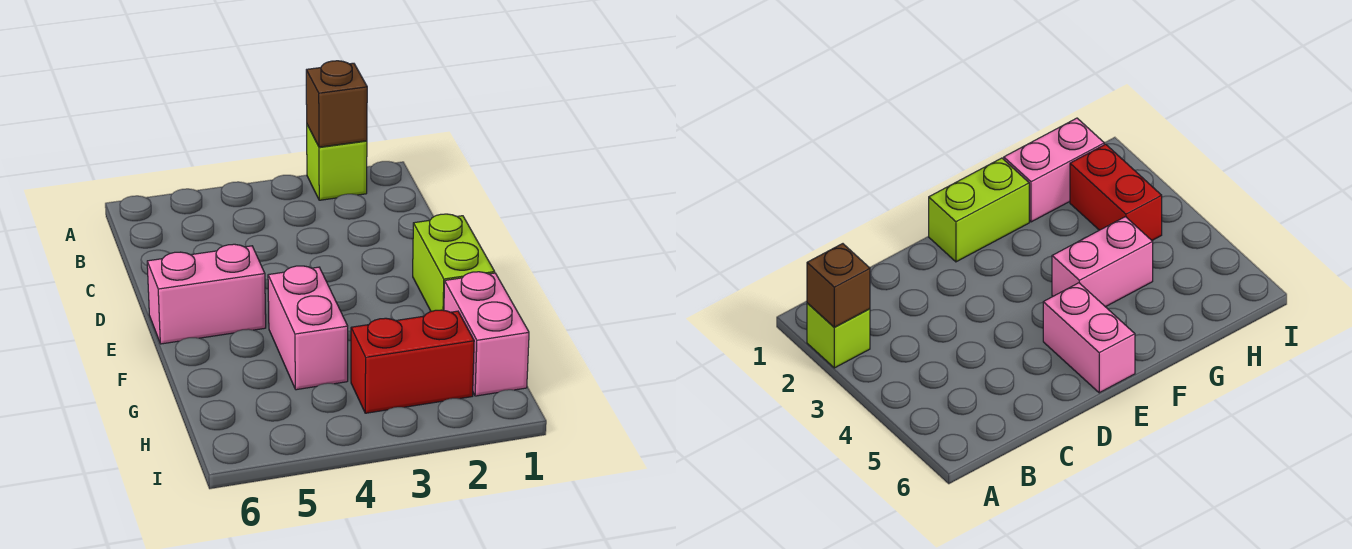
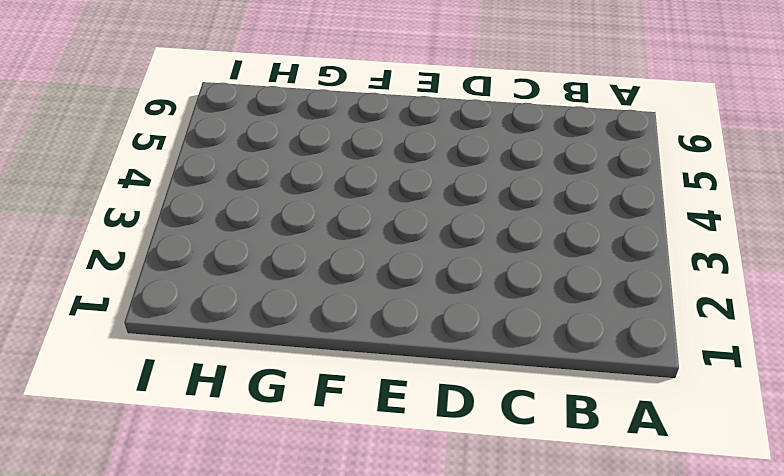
none -> lime brick A2 level 1
none -> lime brick E1:F1 level 1

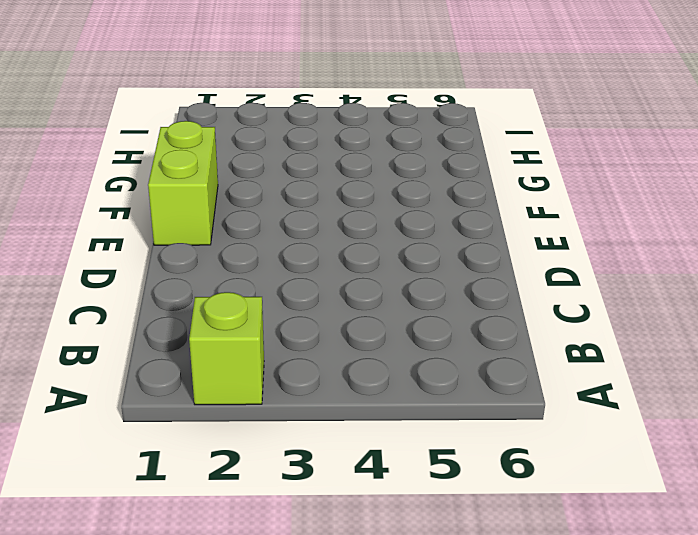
none -> pink brick E5:E6 level 1
none -> pink brick F4:G4 level 1

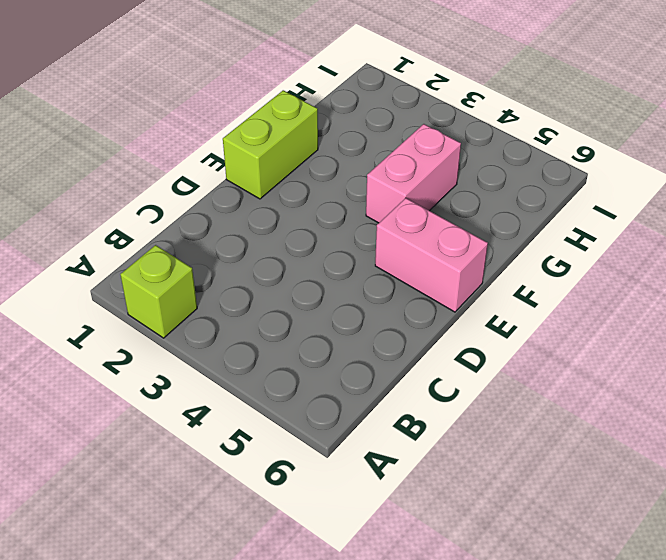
none -> pink brick G1:H1 level 1
none -> red brick H2:H3 level 1

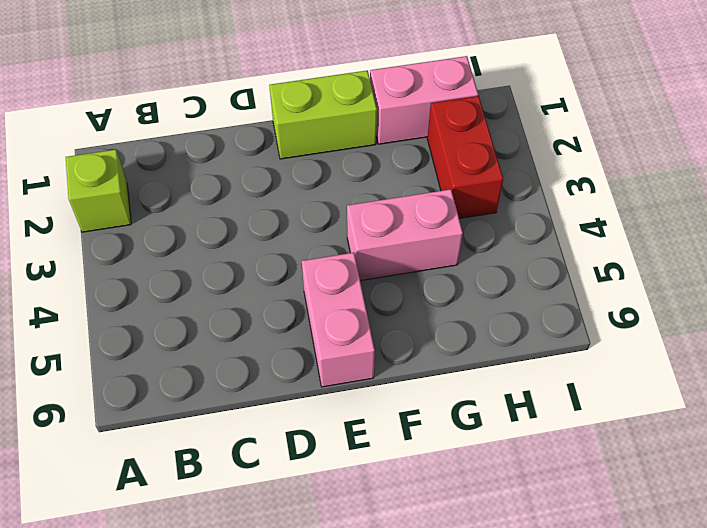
none -> brown brick A2 level 2

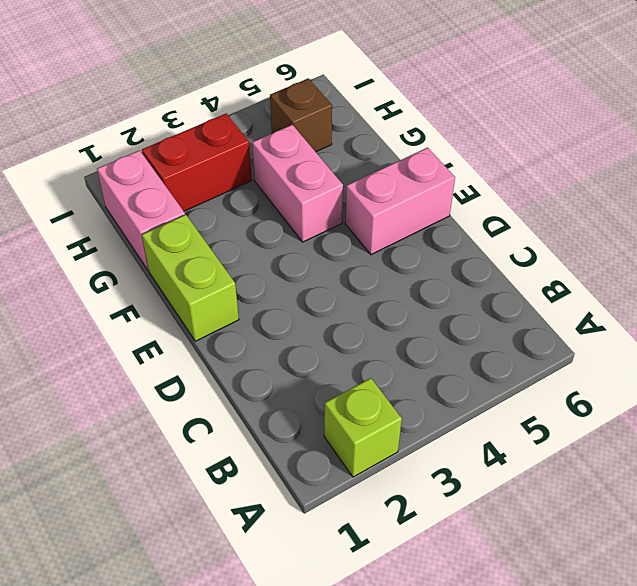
brown brick H5 level 1 -> brown brick A2 level 2

